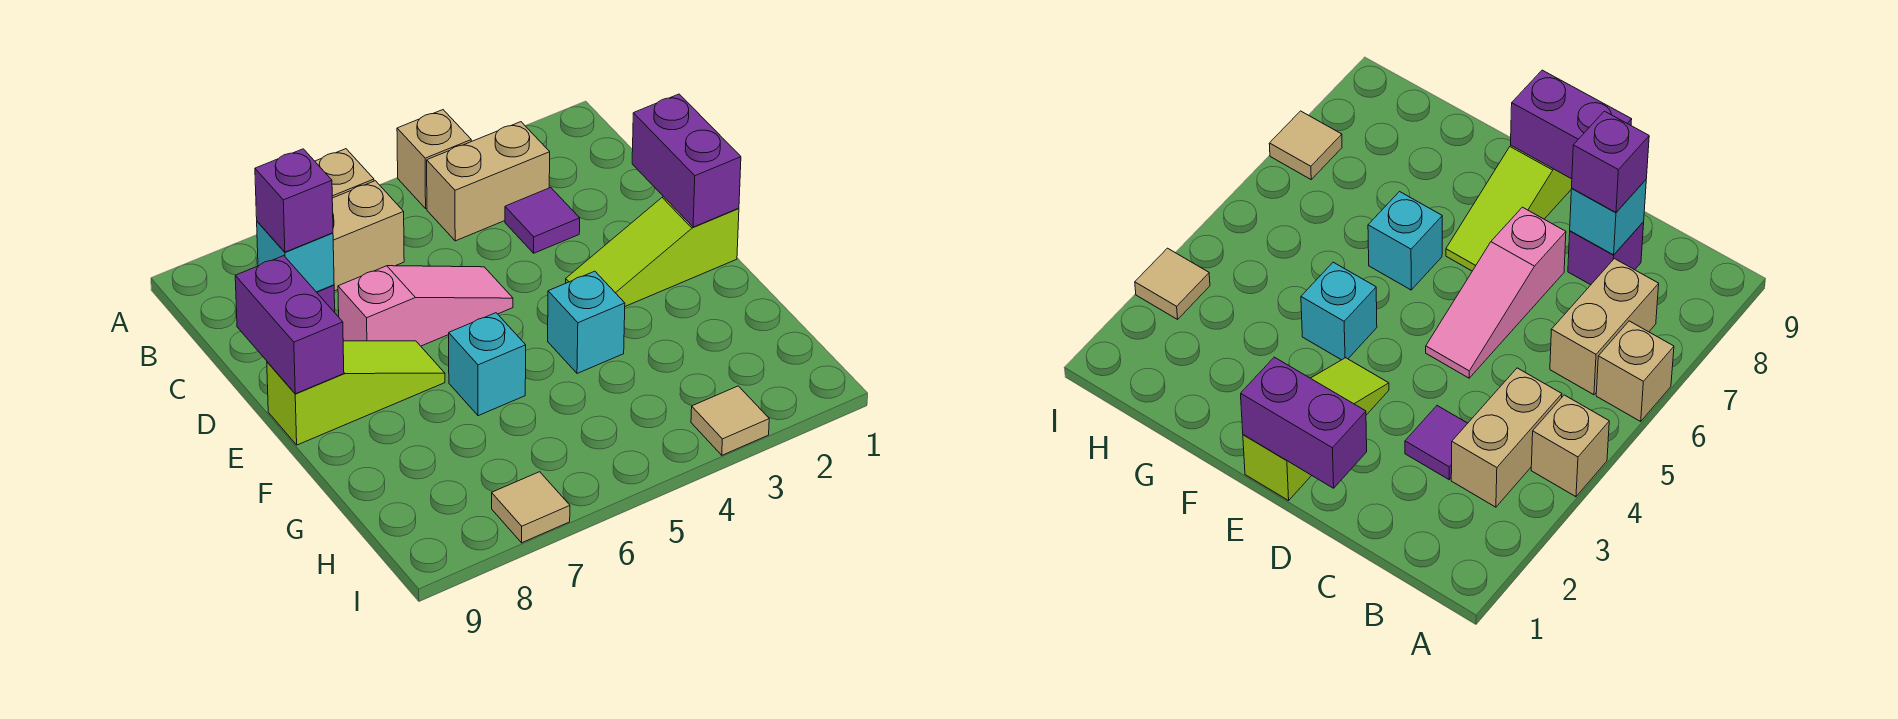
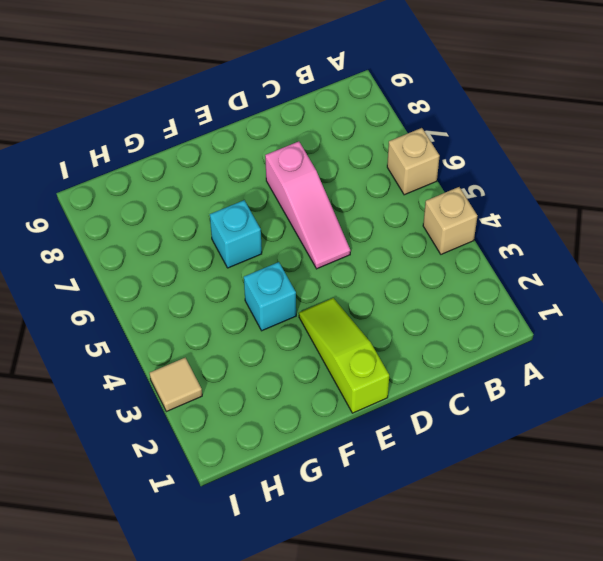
none -> tan brick B3:B4 level 1
none -> tan brick B6:B7 level 1
none -> purple tile C3 level 1

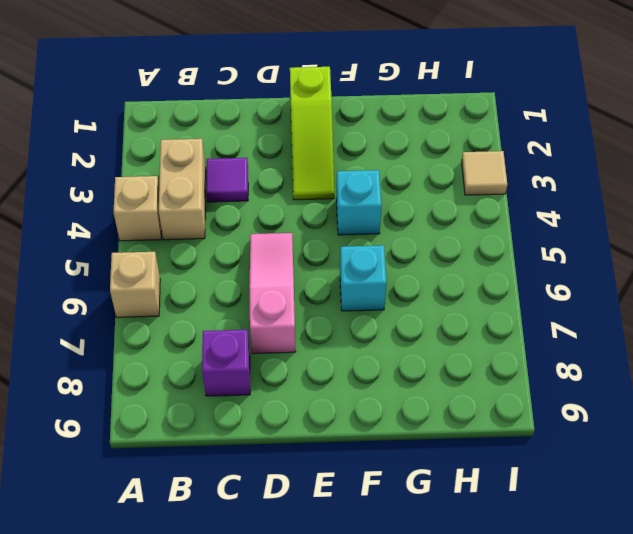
none -> tan brick B6:B7 level 1
none -> lime slope E7:E9 level 1 top 9
none -> tan tile I7 level 1

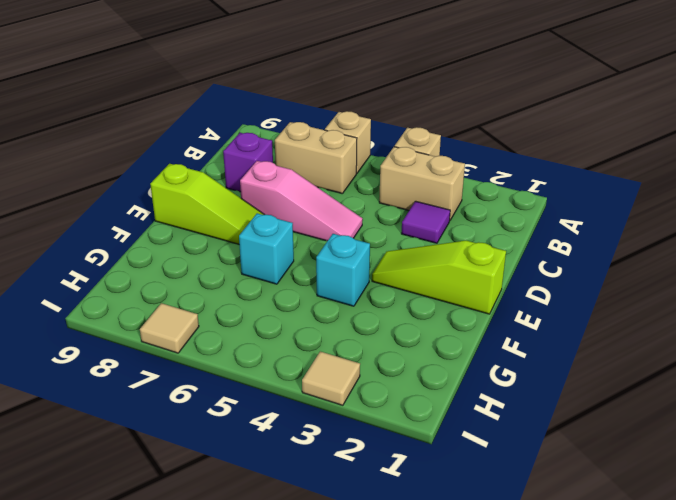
none -> cyan brick C8 level 2
none -> purple brick D1:E1 level 2
none -> purple brick D9:E9 level 2

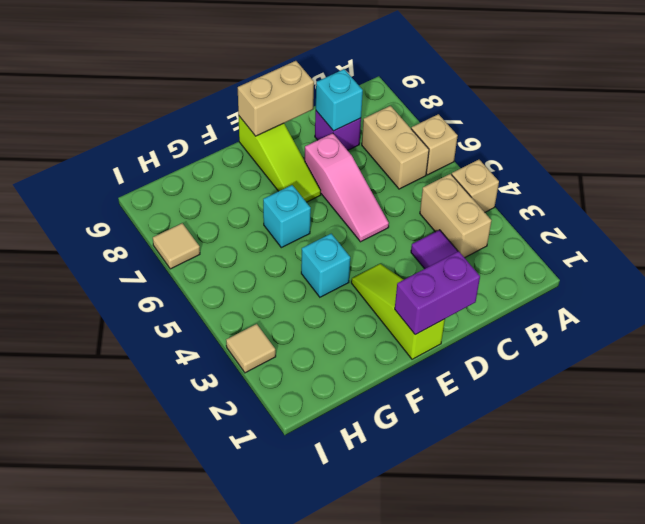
tan brick D9:E9 level 2 -> purple brick D9:E9 level 2
none -> purple brick C8 level 3

